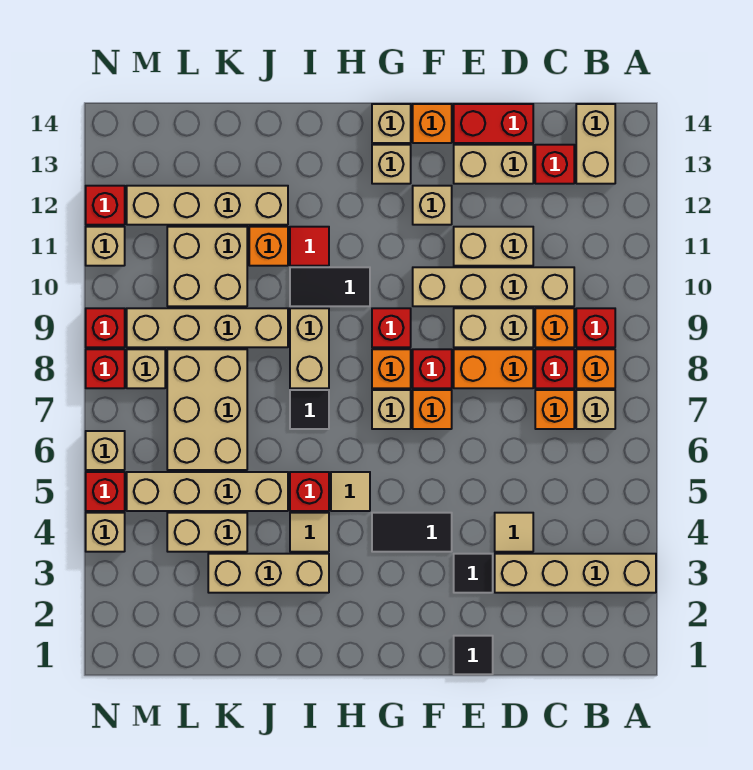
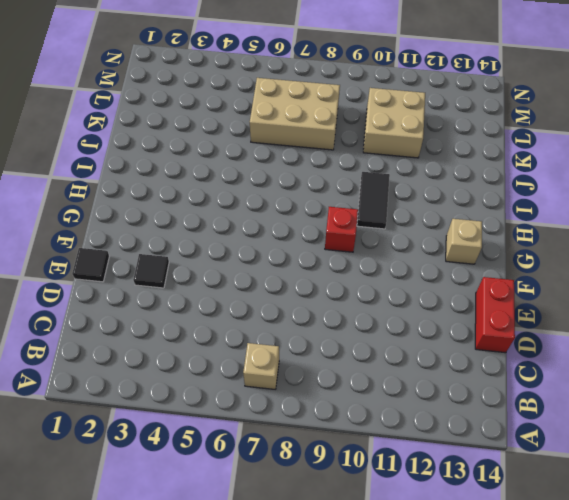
none -> tan brick A3:D3 level 1
none -> orange brick B8 level 1
none -> red brick B9 level 1
none -> tan brick B13:B14 level 1

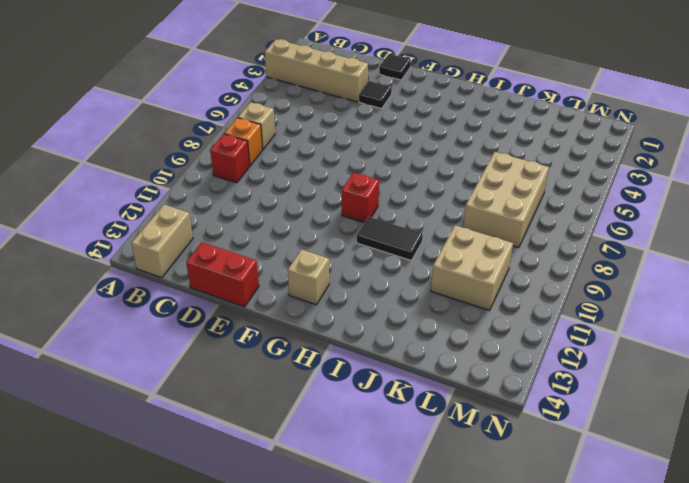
none -> orange brick C7 level 1
none -> red brick C8 level 1
none -> orange brick C9 level 1
none -> tan brick C10:F10 level 1

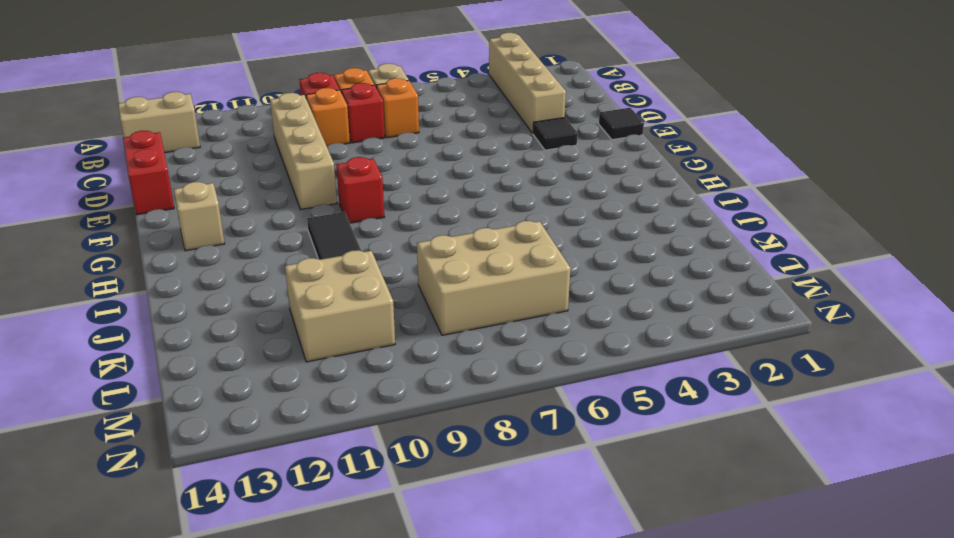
none -> red brick C13 level 1
none -> tan tile D4 level 1
none -> orange brick D8:E8 level 1
none -> tan brick D9:E9 level 1

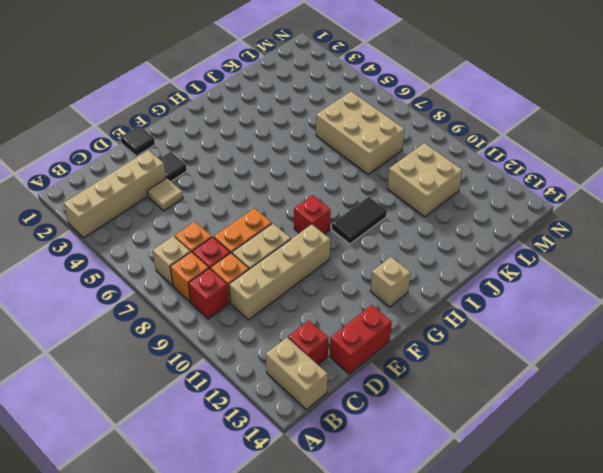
none -> tan brick D11:E11 level 1
none -> tan brick D13:E13 level 1
none -> black tile F4:G4 level 1
none -> orange brick F7 level 1

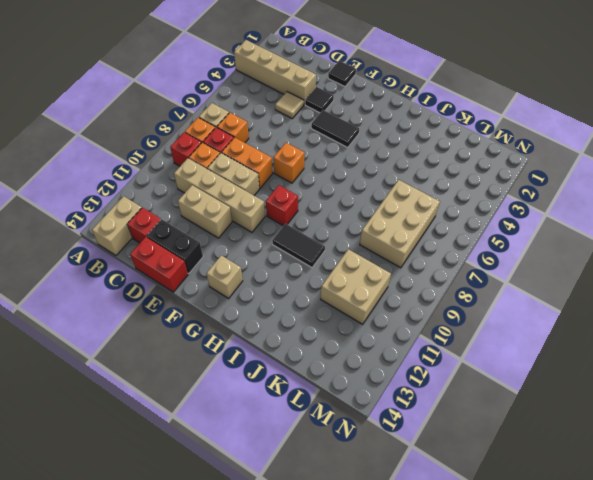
black brick D13:E13 level 1 -> tan brick D13:E13 level 1
none -> red brick F8 level 1
none -> tan brick F12 level 1
none -> orange brick F14 level 1
none -> tan brick G7 level 1

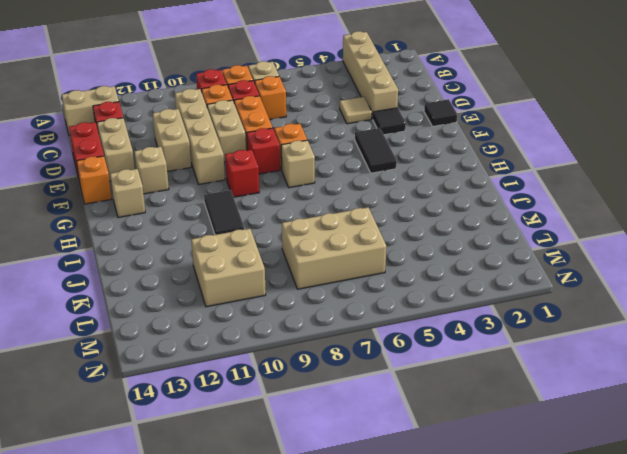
none -> orange brick G8 level 1
none -> tan brick G14 level 1
none -> tan tile H5 level 1
none -> tan brick I3:K3 level 1

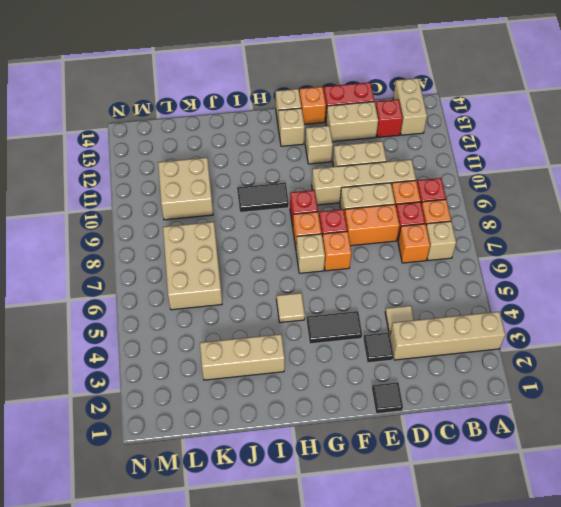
none -> tan tile I4 level 1
none -> red brick I5 level 1
none -> black tile I7 level 1
none -> tan brick I8:I9 level 1

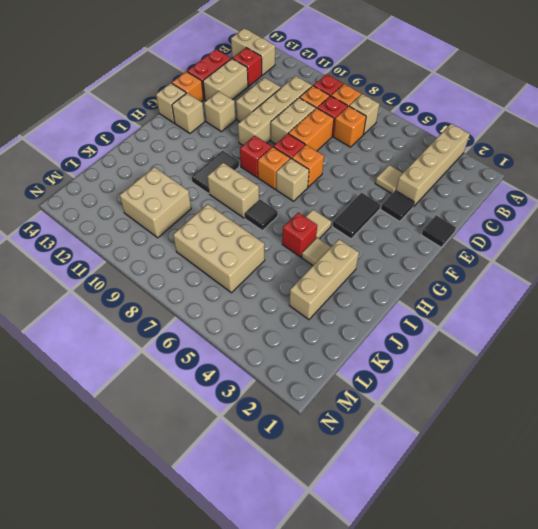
none -> red tile I11 level 1
none -> tan brick J5:M5 level 1
none -> tan brick J9:M9 level 1
none -> orange brick J11 level 1

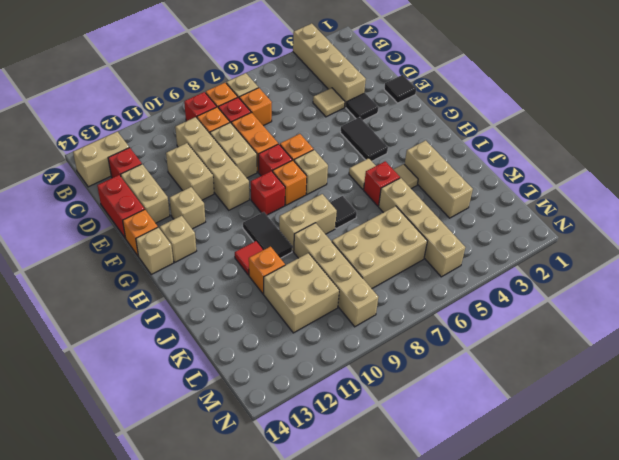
none -> tan brick J12:M12 level 1
none -> tan brick K4:L4 level 1
none -> tan brick M8 level 1
none -> tan brick N4 level 1

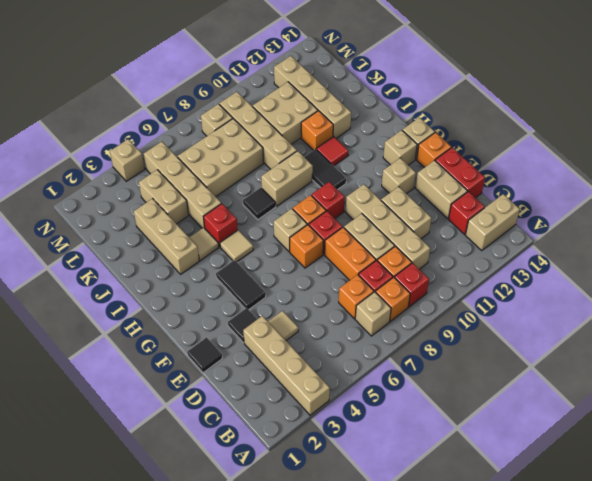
none -> red brick N5 level 1
none -> tan brick N6 level 1
none -> red brick N8 level 1
none -> red brick N9 level 1

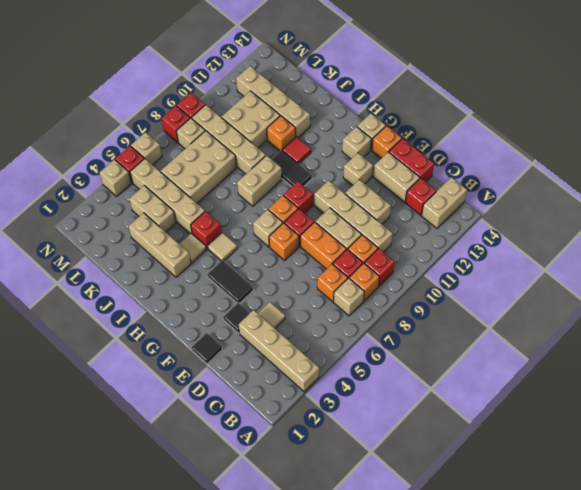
none -> black tile I7 level 1
none -> tan brick N11 level 1
none -> red brick N12 level 1

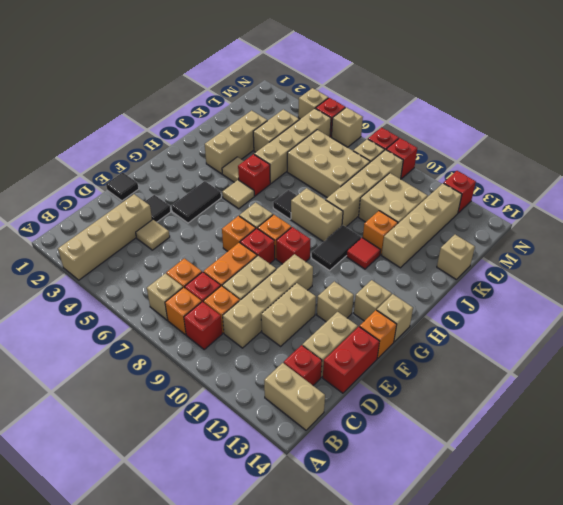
tan brick K14 level 1 -> tan brick N11 level 1

